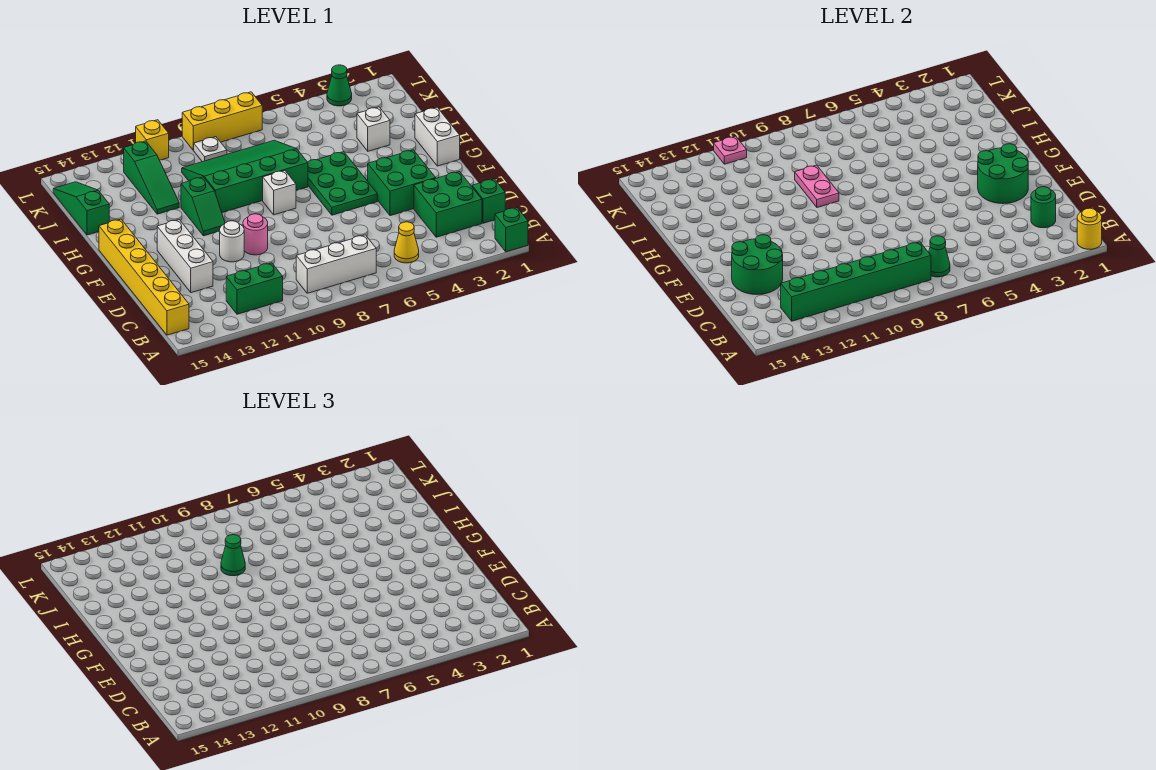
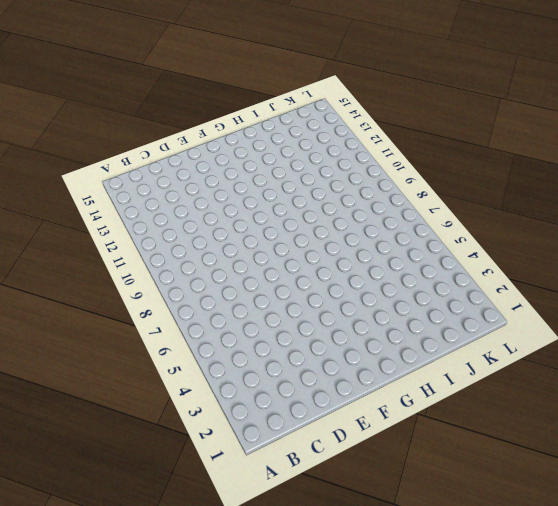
none -> green brick A1 level 1
none -> yellow cone B5 level 1
none -> white brick B7:B9 level 1
none -> green brick B11:B12 level 1

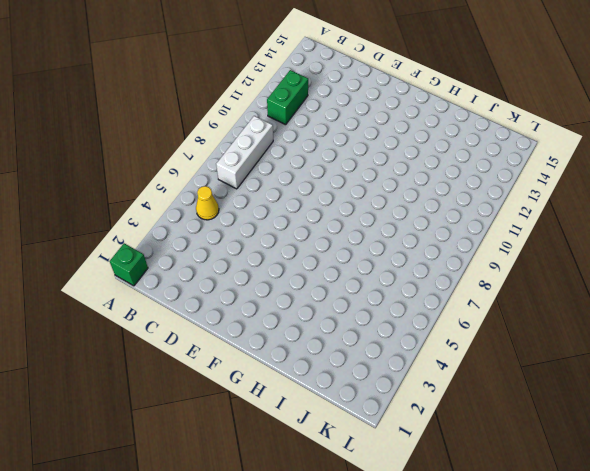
none -> yellow brick B15:G15 level 1
none -> green brick C1 level 1
none -> green brick C2:D3 level 1
none -> white brick D13:F13 level 1

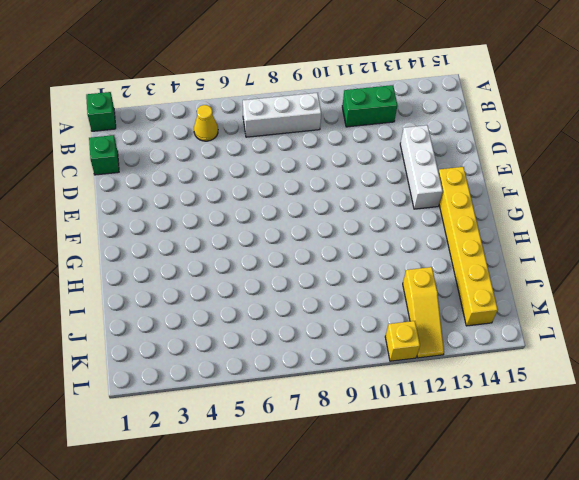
yellow brick F14:K14 level 1 -> yellow brick B15:G15 level 1
yellow slope J12:L12 level 1 top J -> green slope I12:K12 level 1 top K
none -> green brick C2:D3 level 1
none -> green brick E3:F4 level 1
none -> pink round brick E10 level 1
none -> white round brick E11 level 1

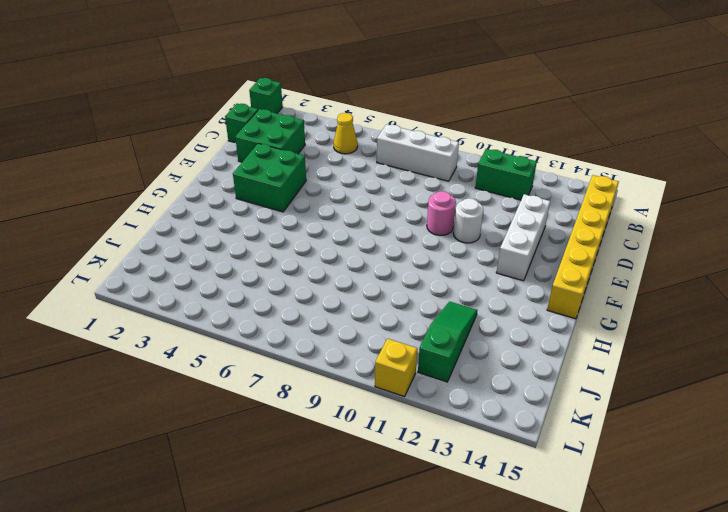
none -> green plate F5:H6 level 1
none -> white brick G1:H1 level 1
none -> white brick G8 level 1
none -> green slope G11:H11 level 1 top H

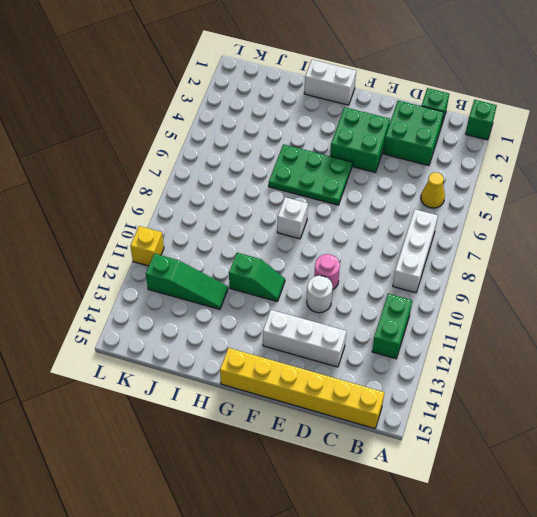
none -> green slope H7:J10 level 1 top H
none -> white brick I3 level 1
none -> green slope I15:K15 level 1 top I
none -> white plate K9 level 1

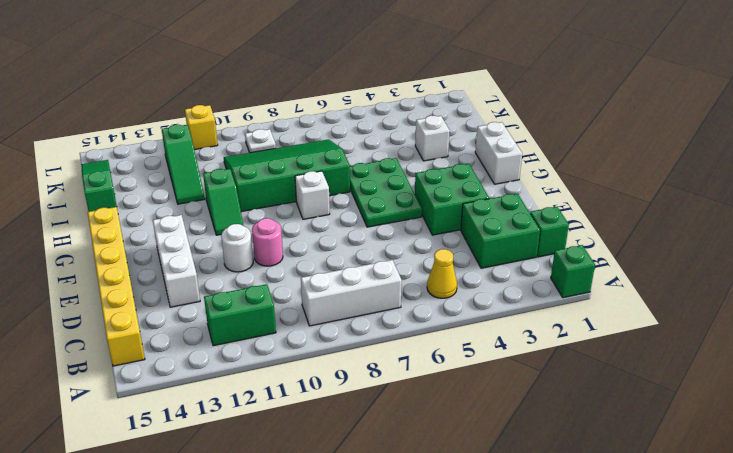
none -> green cone L3 level 1
none -> yellow brick L7:L9 level 1
none -> yellow round brick A1 level 2
none -> green cone B7 level 2

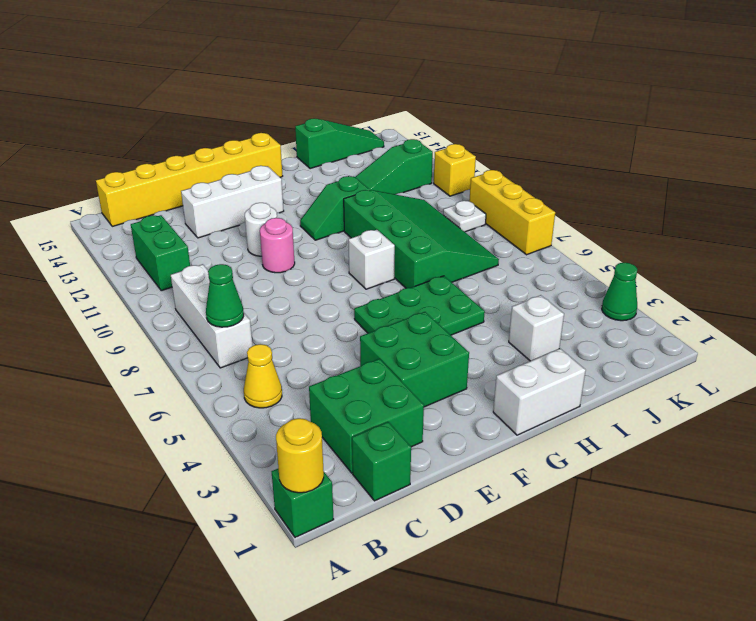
none -> green brick B8:B13 level 2
none -> green round brick C2 level 2
none -> green round brick D13:E14 level 2
none -> green round brick E2:F3 level 2

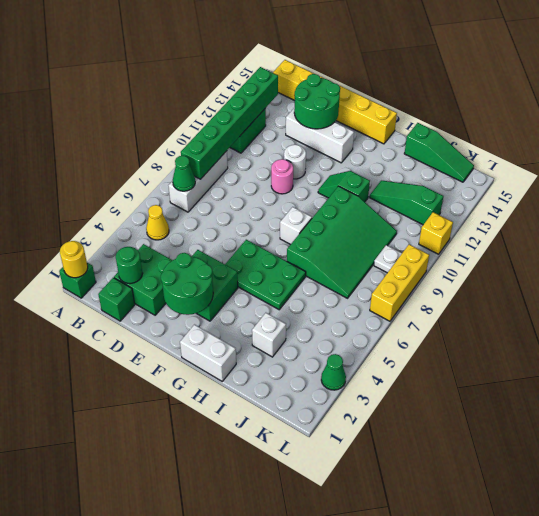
none -> pink plate H9:I9 level 2
none -> pink plate L11 level 2
none -> green cone I9 level 3

